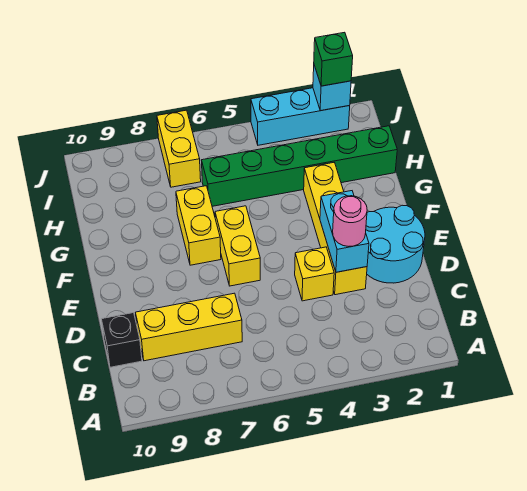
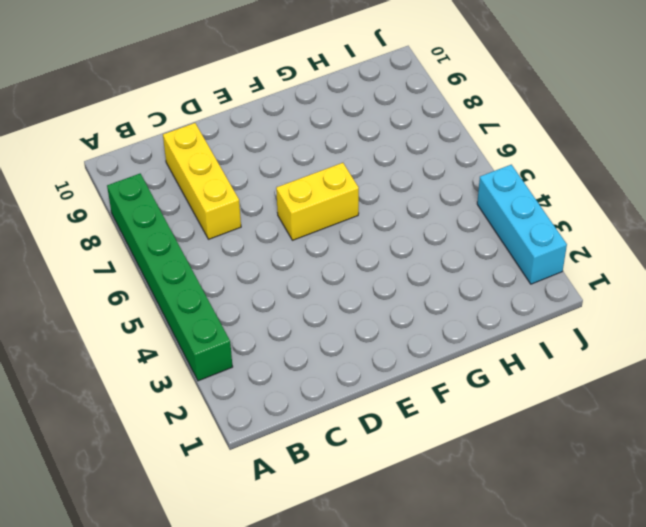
green brick A3:A8 level 1 -> green brick H1:H6 level 1
none -> black brick C10 level 1
none -> cyan round brick D1:E2 level 1
none -> yellow brick D3:G3 level 1

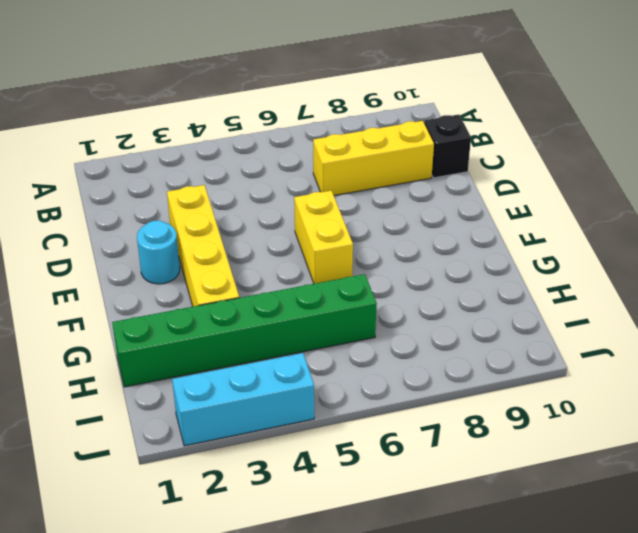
cyan round brick E2 level 1 -> cyan round brick D1:E2 level 1
none -> yellow brick D4 level 1
none -> yellow brick F7:G7 level 1
none -> yellow brick I7:J7 level 1

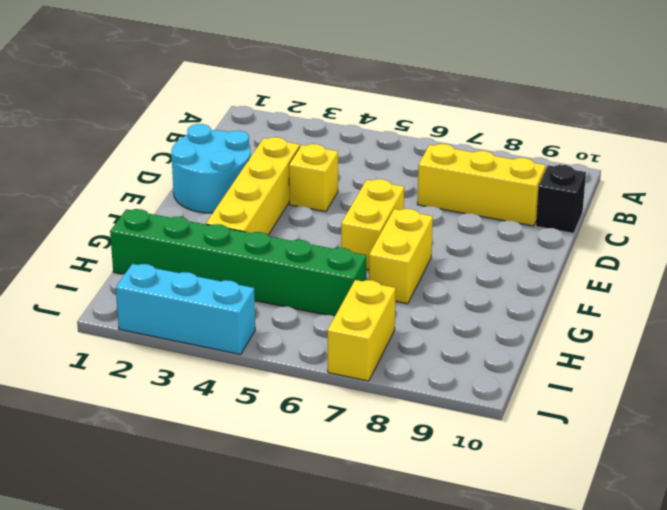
none -> cyan brick D3:E3 level 2
none -> cyan brick J2 level 2
none -> pink round brick D3 level 3

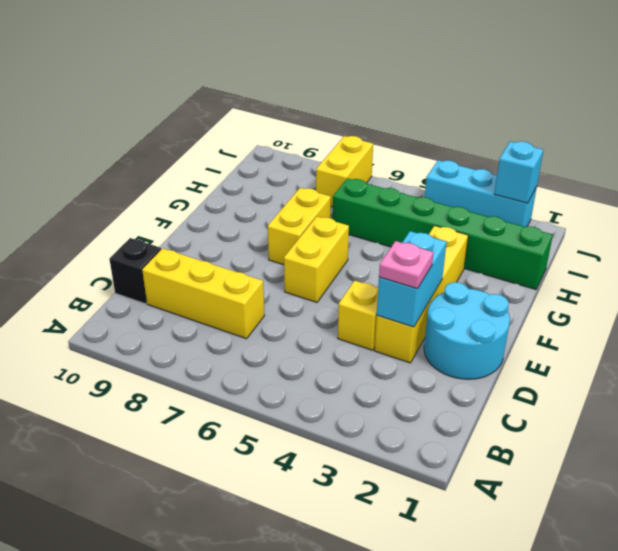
pink plate D3 level 3 -> pink round brick D3 level 3
none -> green brick J2 level 3

